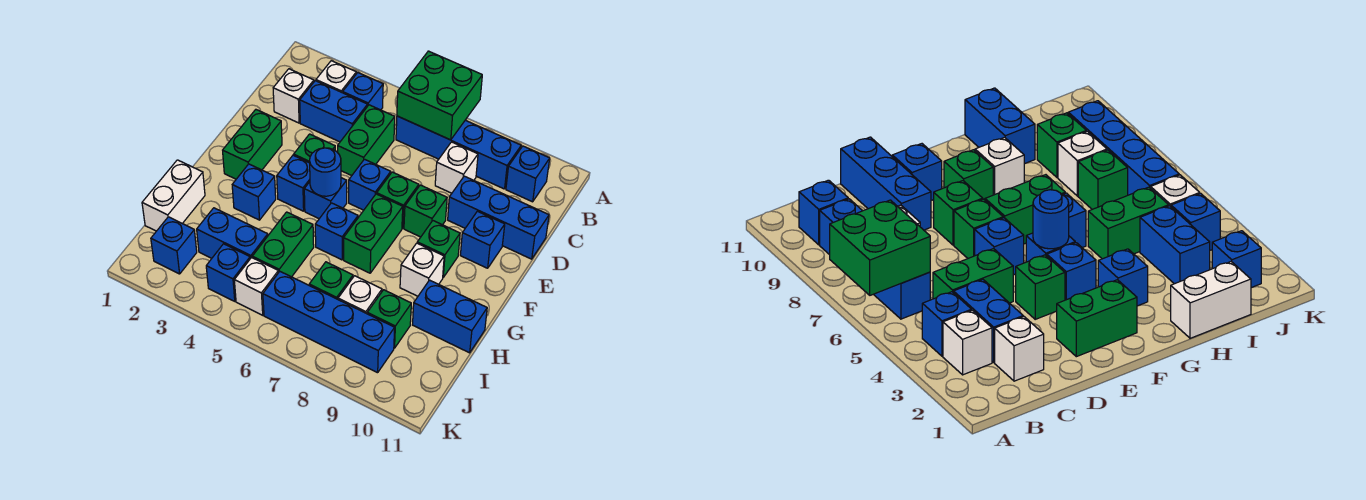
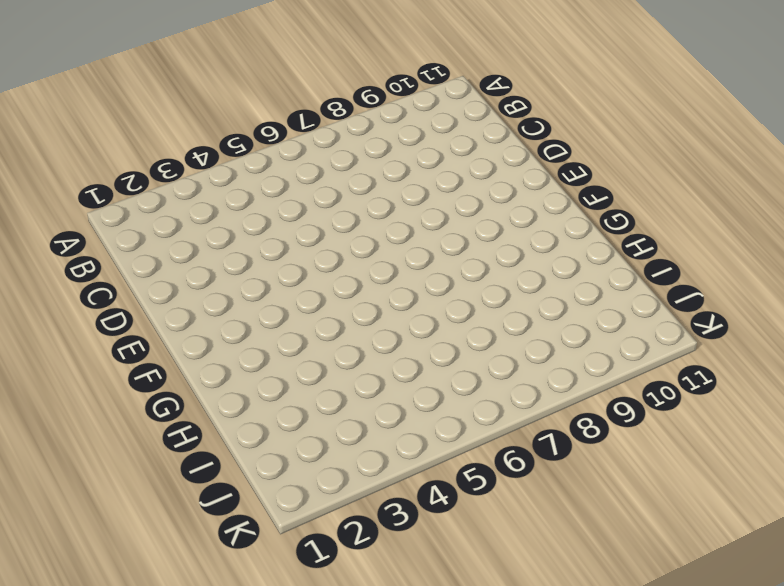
none -> white brick B3 level 1
none -> blue brick B4 level 1
none -> blue brick B6:B9 level 1
none -> blue brick B10 level 1

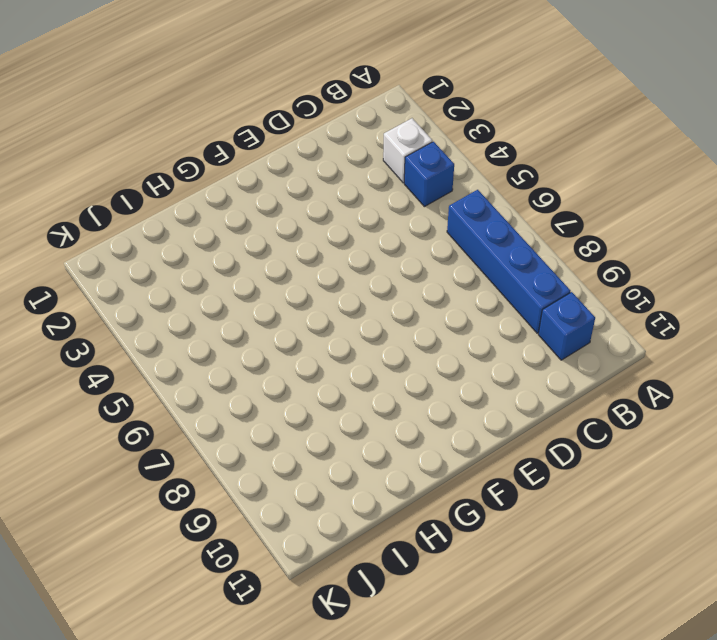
none -> white brick C2 level 1
none -> blue brick C3:C4 level 1
none -> green brick C5:D5 level 1
none -> white brick C8 level 1

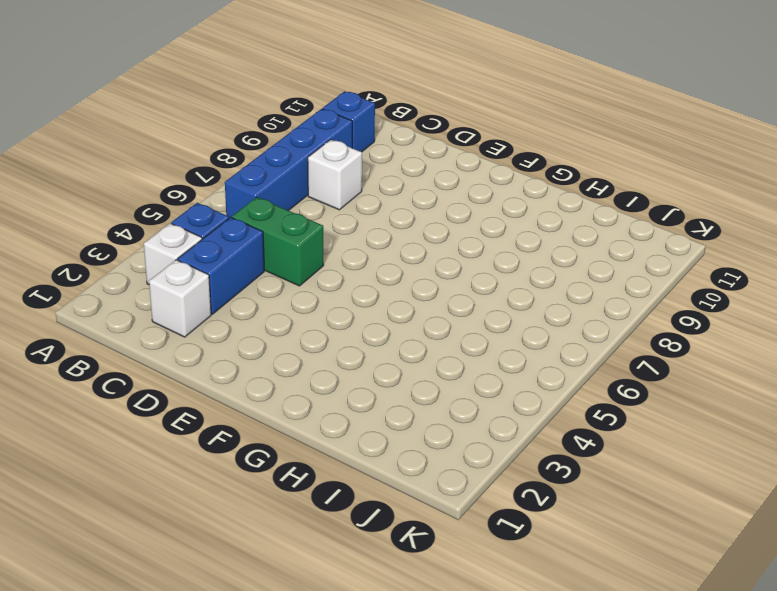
none -> blue brick D9:D11 level 1
none -> green brick E2:F2 level 1
none -> green brick E4 level 1
none -> blue brick E6 level 1

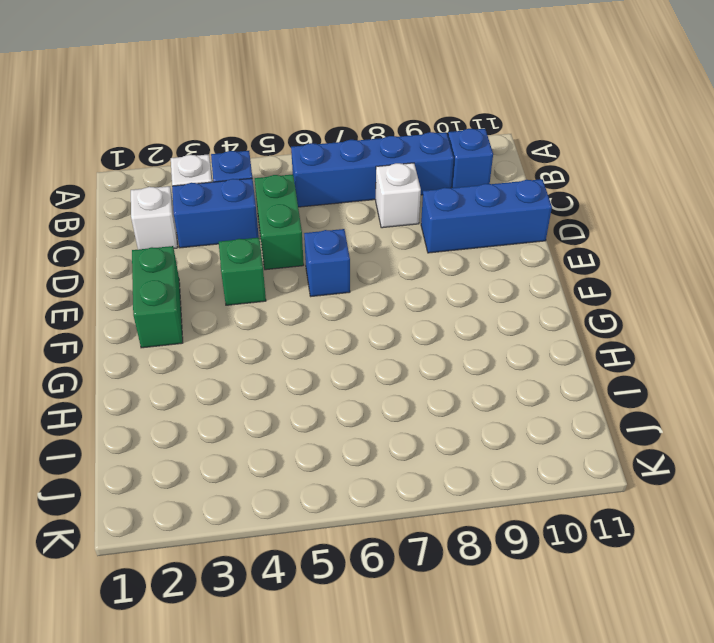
none -> green brick E7 level 1
none -> green brick E8 level 1
none -> blue brick E10 level 1
none -> blue brick F4 level 1

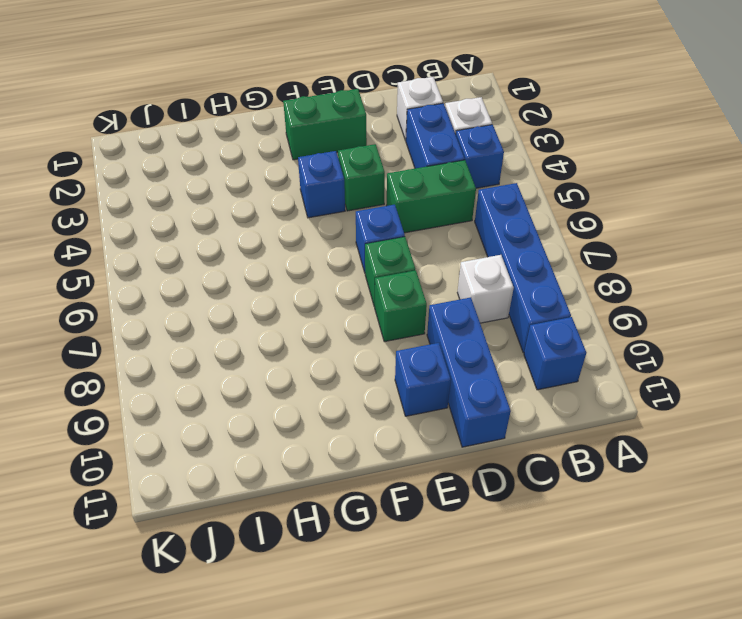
none -> blue brick F5 level 1
none -> green brick F7:G7 level 1
none -> green brick F9 level 1
none -> blue brick G3 level 1

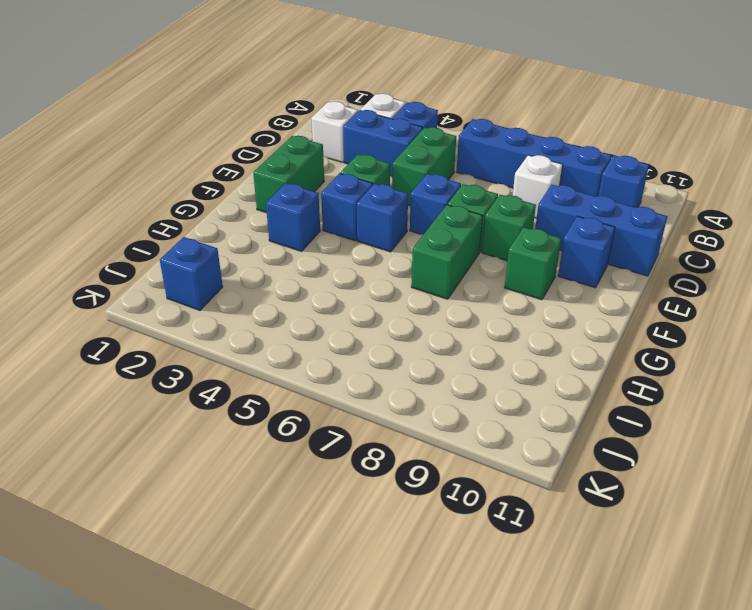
none -> blue brick G6 level 1
none -> white brick G9 level 1
none -> white brick H1:I1 level 1
none -> green brick H5:I5 level 1

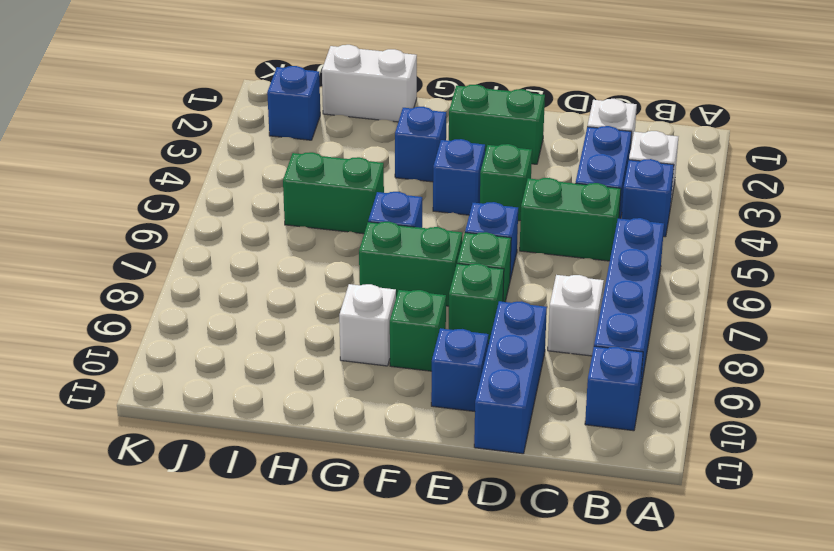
none -> blue brick F5 level 1
none -> blue brick H10:H11 level 1
none -> blue brick I3:I4 level 1
none -> green brick I7 level 1

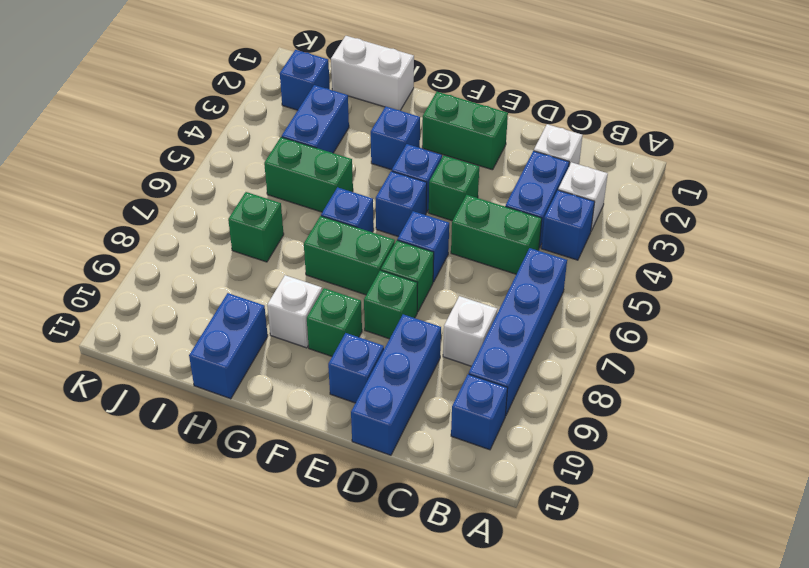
none -> white brick I8 level 1
none -> green brick I9 level 1
none -> blue brick J4 level 1
none -> white brick J5 level 1

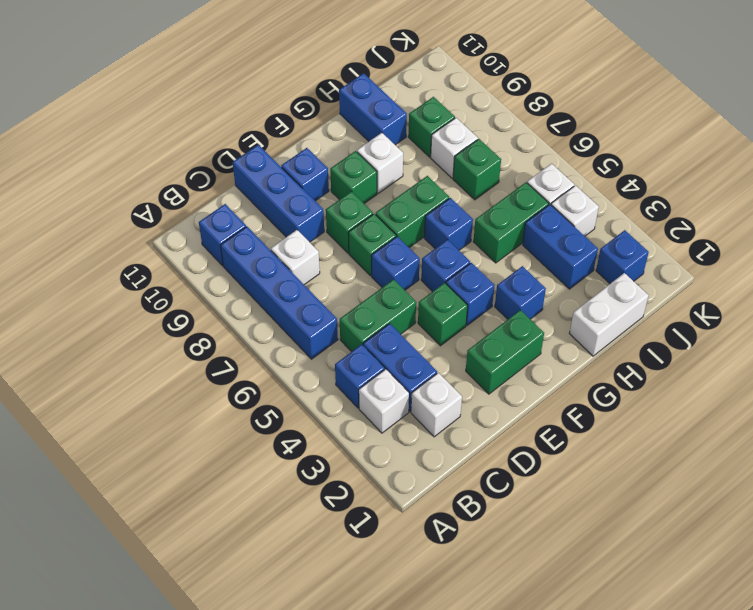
white brick J4 level 1 -> blue brick J4 level 1
none -> blue brick J6:J9 level 1
none -> green brick A6:B7 level 2
none -> blue round brick F5 level 2

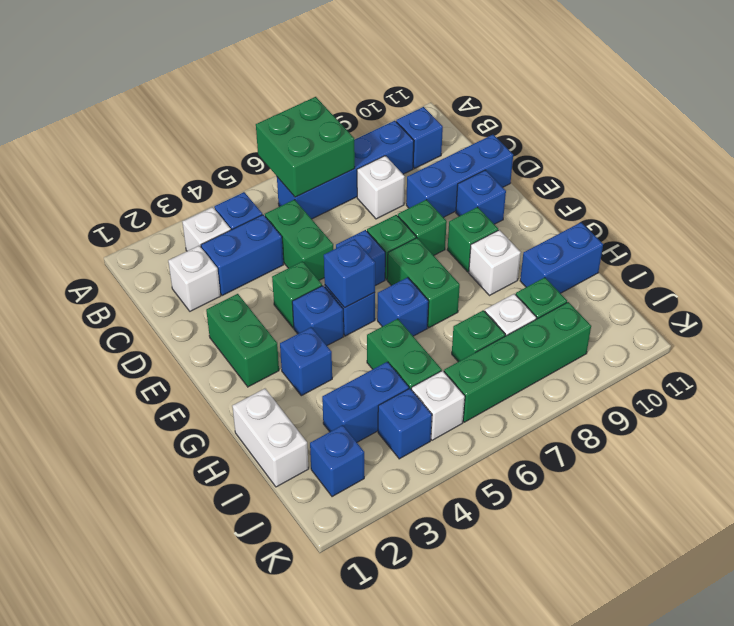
blue brick F5 level 2 -> blue round brick F5 level 2
green brick J6:J9 level 1 -> blue brick J6:J9 level 1

